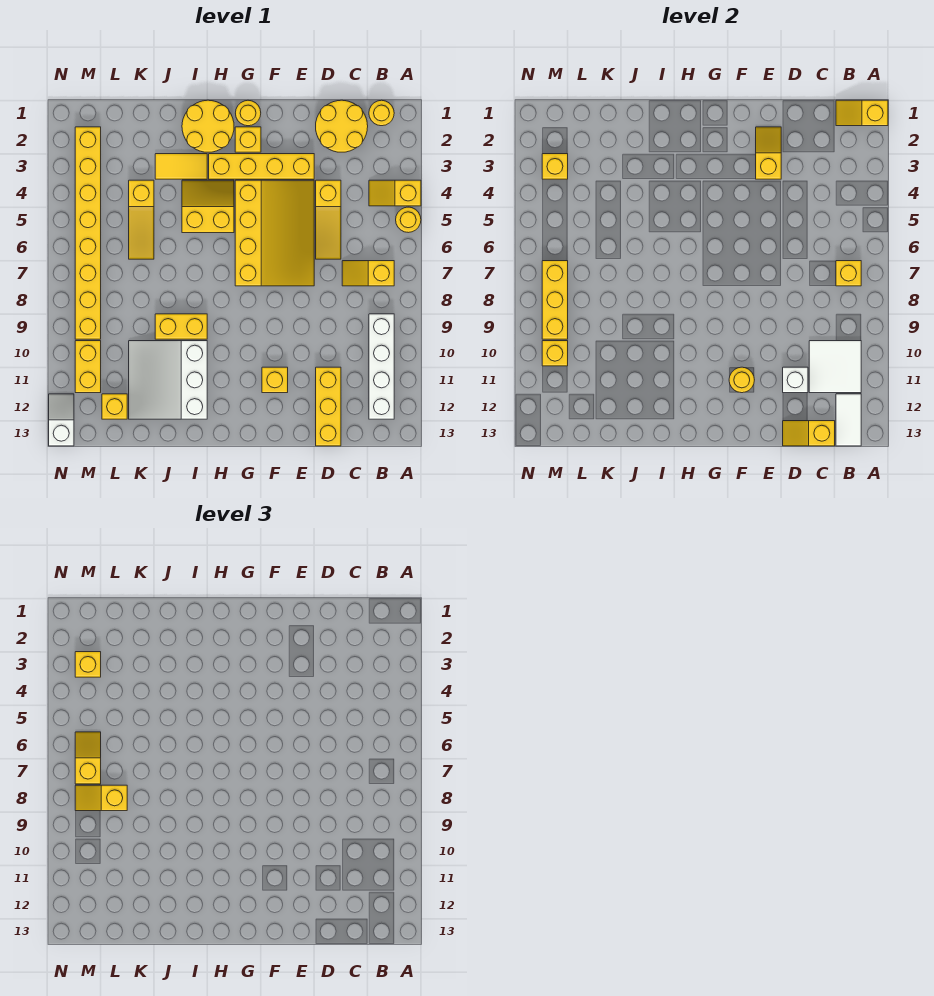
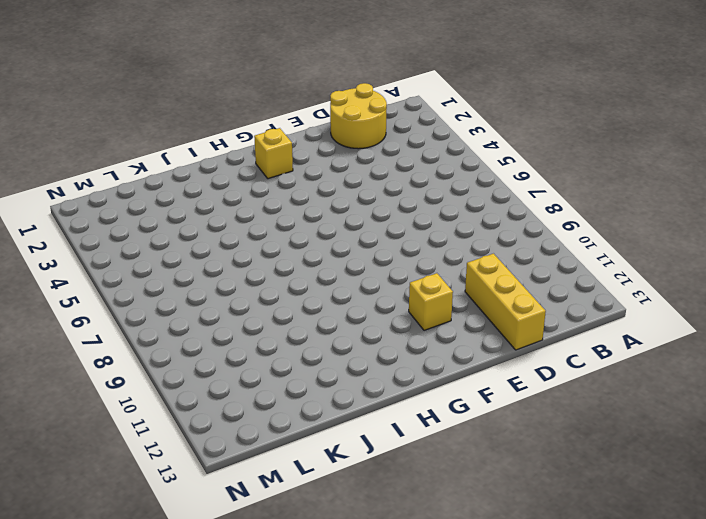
none -> yellow slope A4:B4 level 1 top A
none -> yellow round brick A5 level 1
none -> yellow round brick B1 level 1
none -> yellow slope B7:C7 level 1 top B

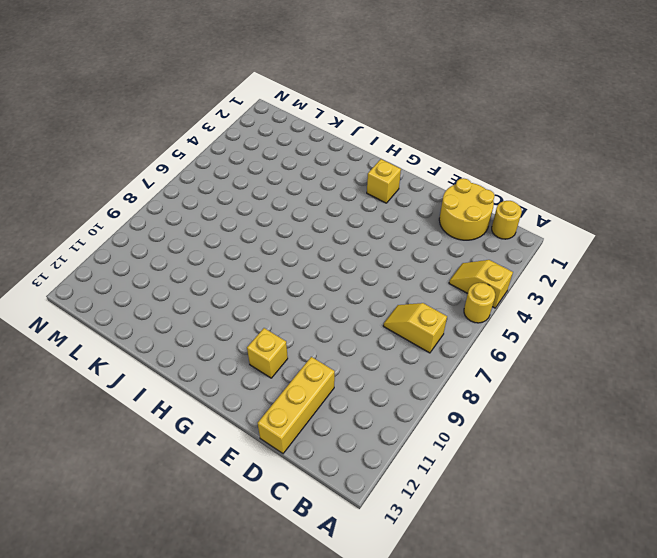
none -> white brick B9:B12 level 1
none -> yellow slope D4:D6 level 1 top 4
none -> yellow brick E3:H3 level 1
none -> yellow slope E4:G7 level 1 top G

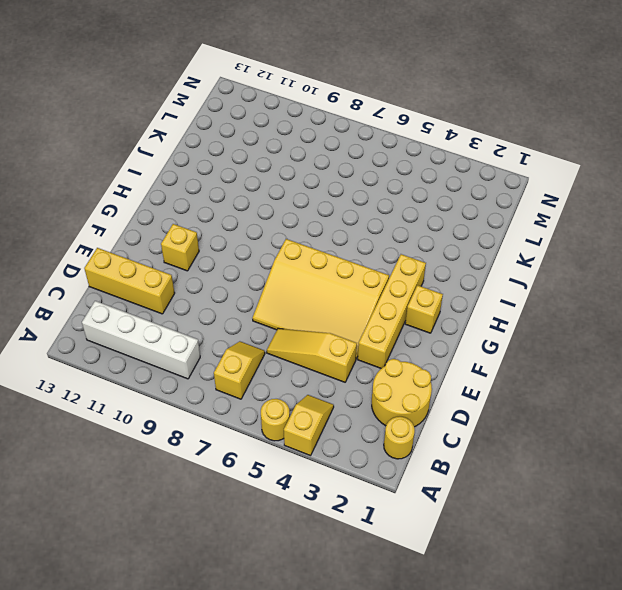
none -> yellow round brick G1 level 1
none -> yellow round brick H1:I2 level 1
none -> yellow slope H4:I5 level 1 top 5
none -> yellow tile I3:J3 level 1

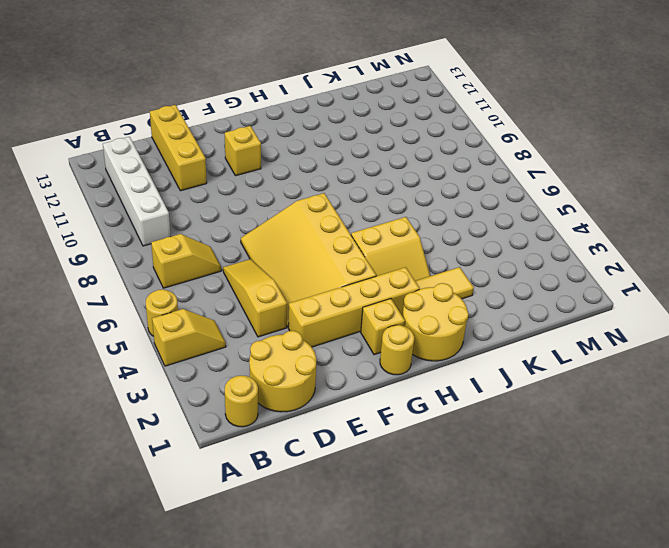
none -> yellow brick I9:J9 level 1
none -> white slope I10:K12 level 1 top I
none -> yellow slope K4:K6 level 1 top 4
none -> yellow brick L12 level 1

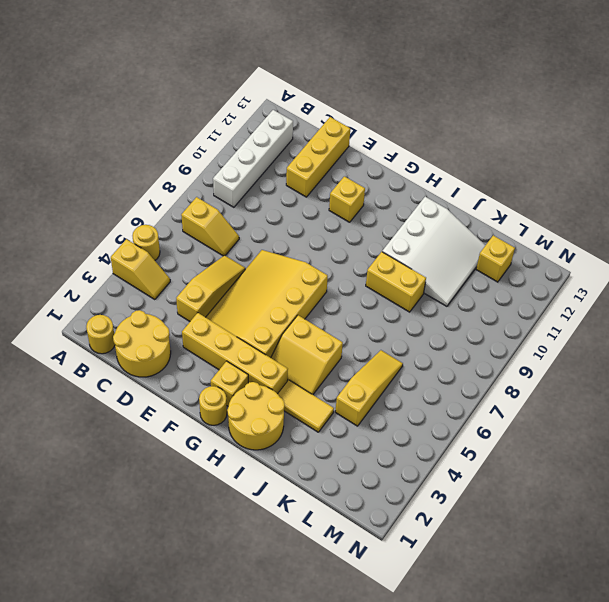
none -> yellow brick M2:M9 level 1
none -> yellow brick M10:M11 level 1
none -> white slope N12:N13 level 1 top 13
none -> yellow slope A1:B1 level 2 top A

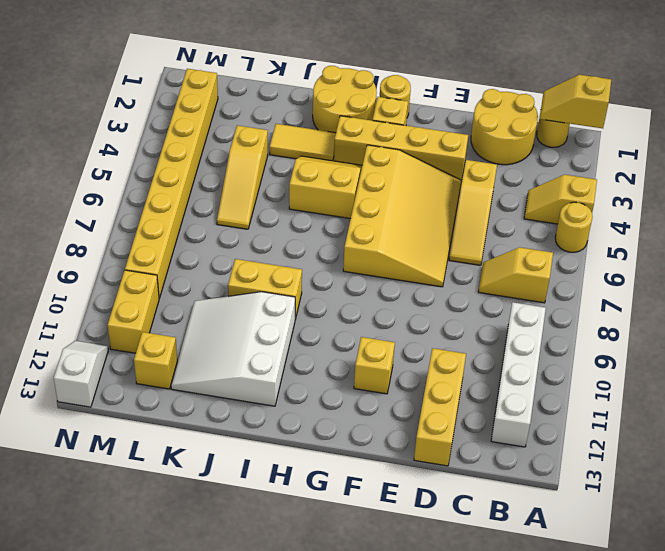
none -> yellow brick B7 level 2
none -> white tile B10:C11 level 2
none -> white tile B12:B13 level 2
none -> yellow slope C13:D13 level 2 top C

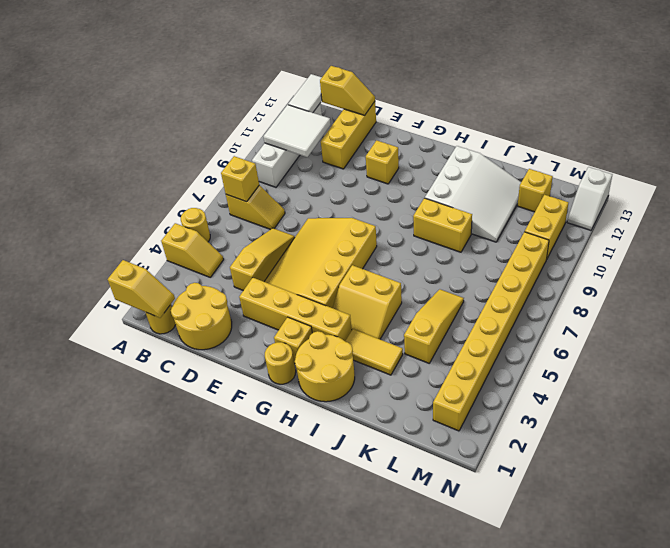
none -> white brick D11 level 2
none -> yellow slope E2:E3 level 2 top 3
none -> yellow round brick F11 level 2
none -> yellow brick M3 level 2

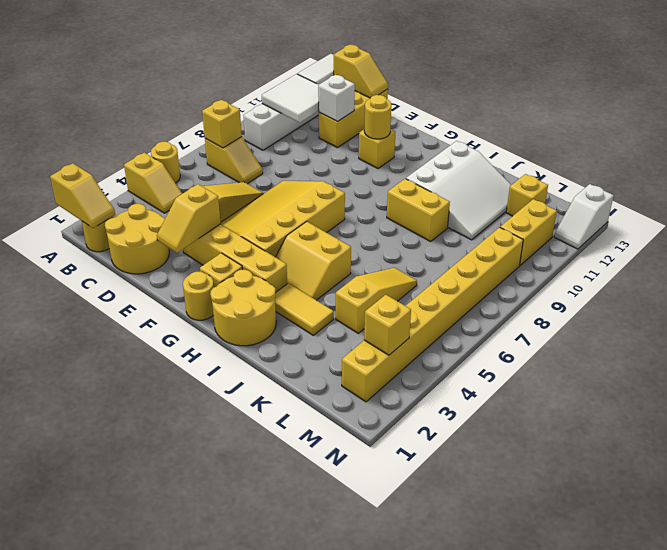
none -> yellow brick M7:M9 level 2
none -> yellow brick M10 level 2
none -> yellow slope L8:M8 level 3 top L
none -> yellow brick M3 level 3

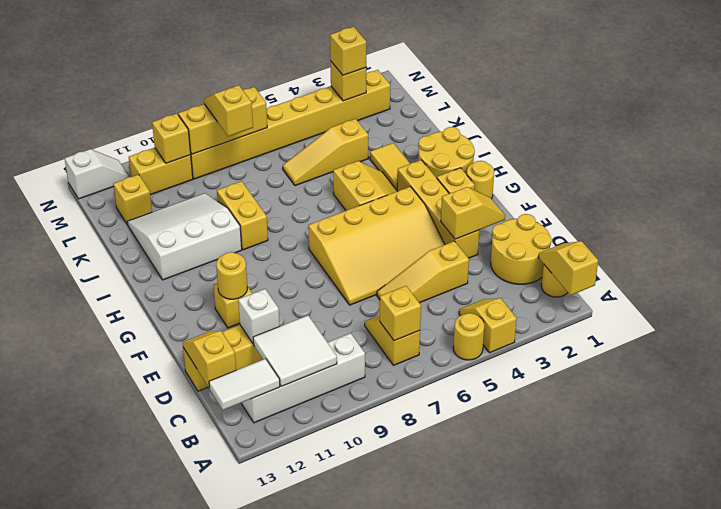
none -> yellow slope M6:M7 level 3 top 7

